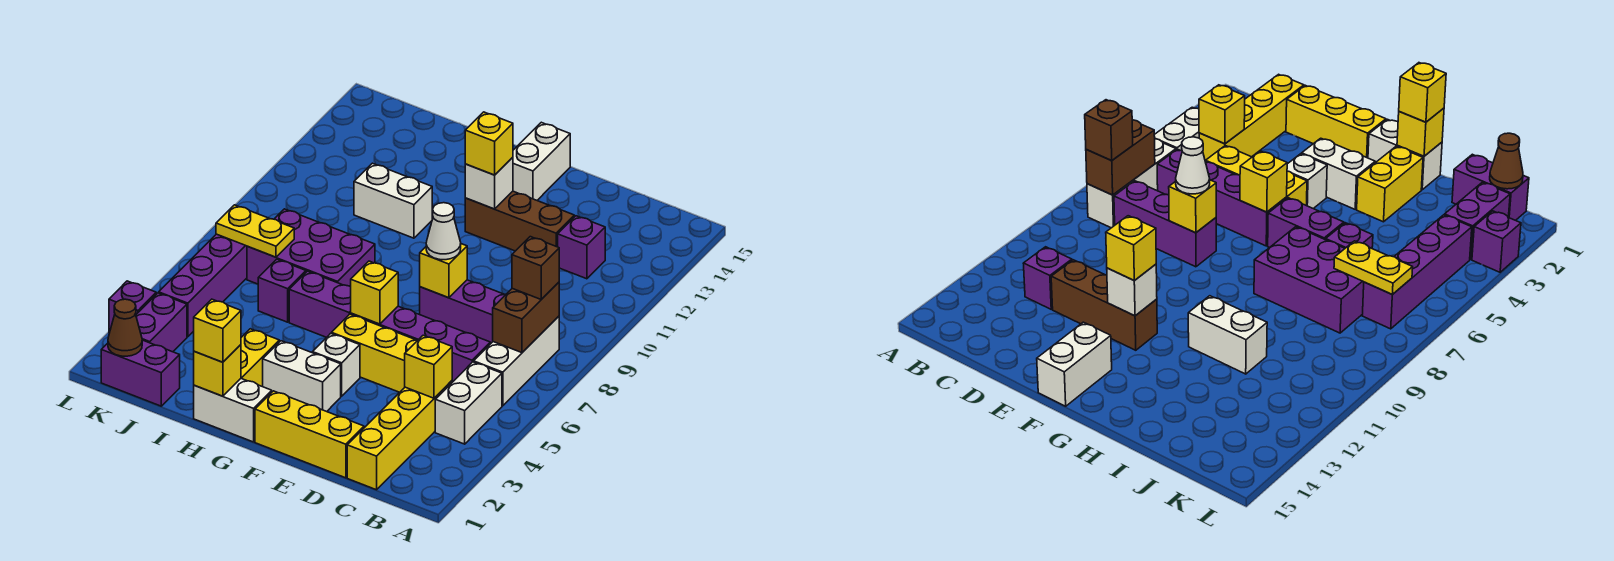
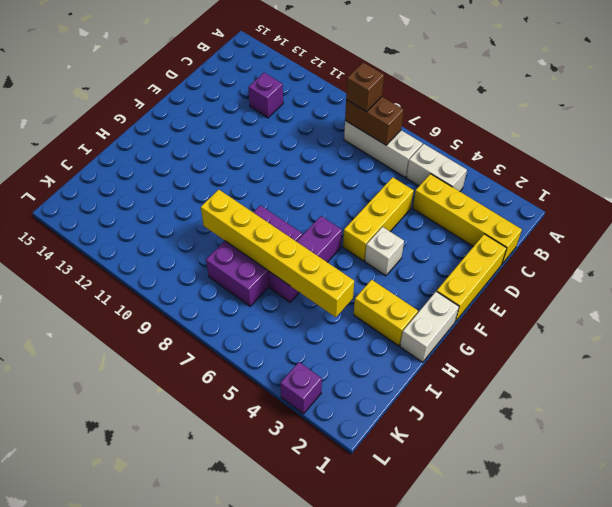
yellow brick I4:I9 level 2 -> none
none -> purple brick C6:F6 level 1
none -> purple brick C8:E8 level 1
none -> brown brick D12:F12 level 1
none -> white brick F3:G3 level 1

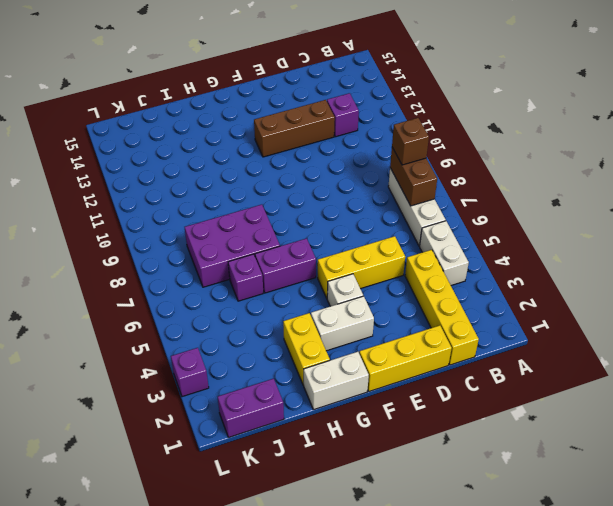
none -> purple brick C6:F6 level 1
none -> purple brick C8:E8 level 1
none -> white brick F14:F15 level 1
none -> white brick H11:I11 level 1

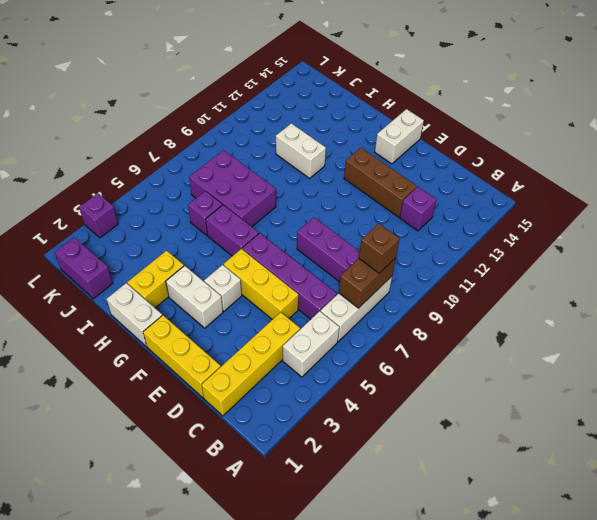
none -> purple brick K2:K3 level 1
none -> purple brick K4:K7 level 1
none -> yellow brick C4 level 2
none -> yellow brick E8 level 2

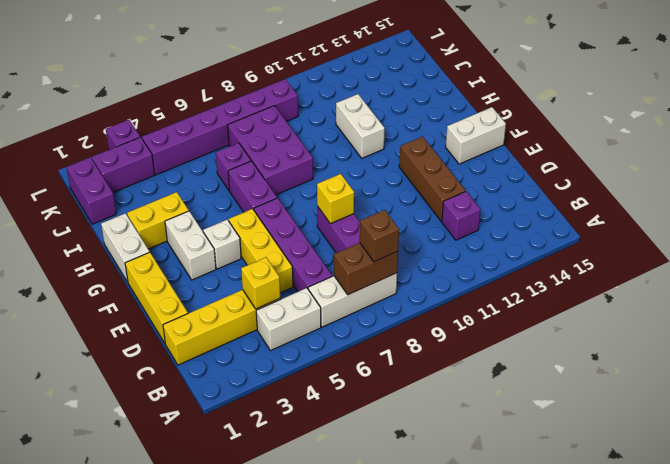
purple brick K4:K9 level 1 -> purple brick K4:K7 level 1
none -> yellow brick F6 level 2
none -> white brick F12 level 2
none -> yellow brick H1 level 2
none -> yellow plate J7:K7 level 2

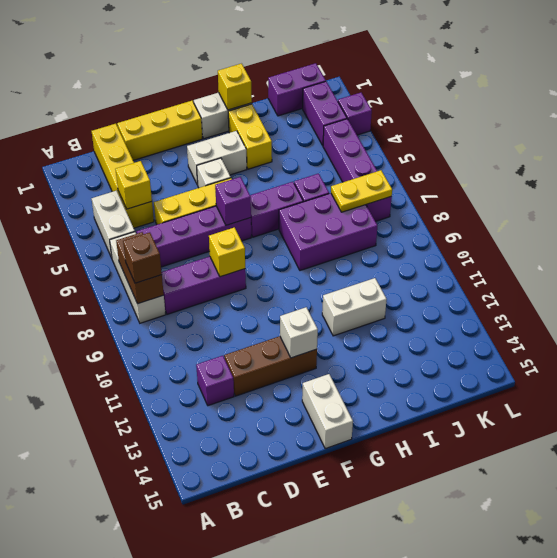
purple brick F6 level 2 -> yellow brick F6 level 2
none -> brown cone K1 level 2
none -> white cone E8 level 3
none -> yellow brick F12 level 3
none -> yellow brick H1 level 3

